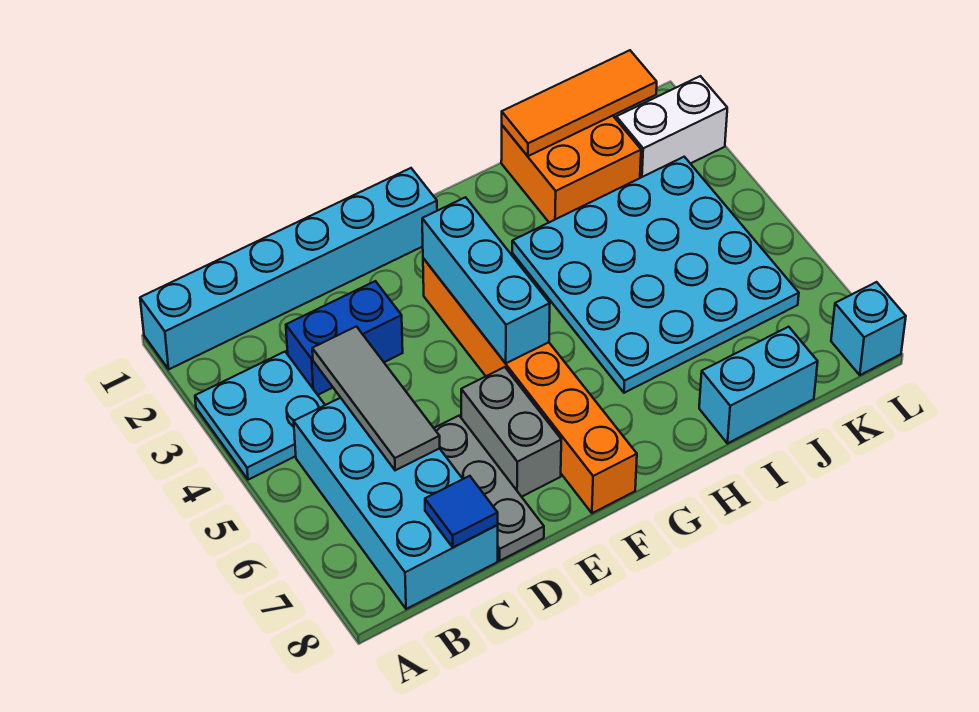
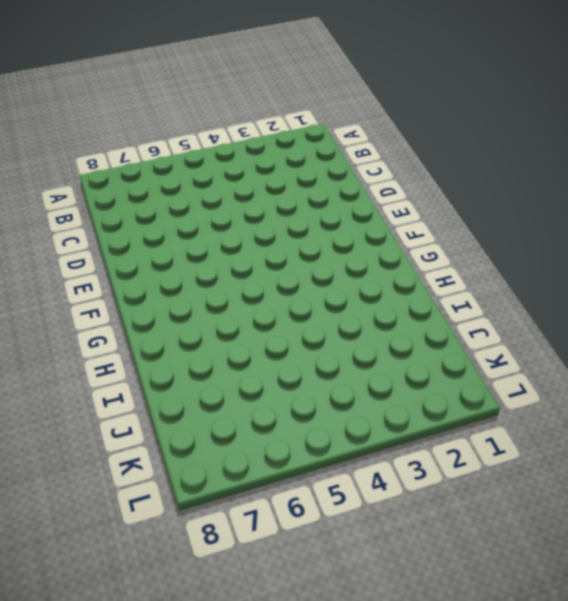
none -> cyan brick A1:F1 level 1
none -> cyan plate A3:B4 level 1
none -> cyan brick B5:C8 level 1

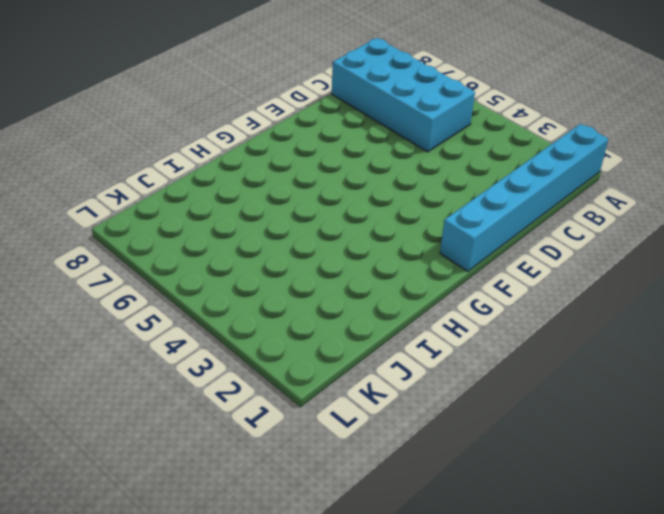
none -> cyan plate A3:B4 level 1
none -> blue brick C3:D3 level 1
none -> grey plate D6:D8 level 1

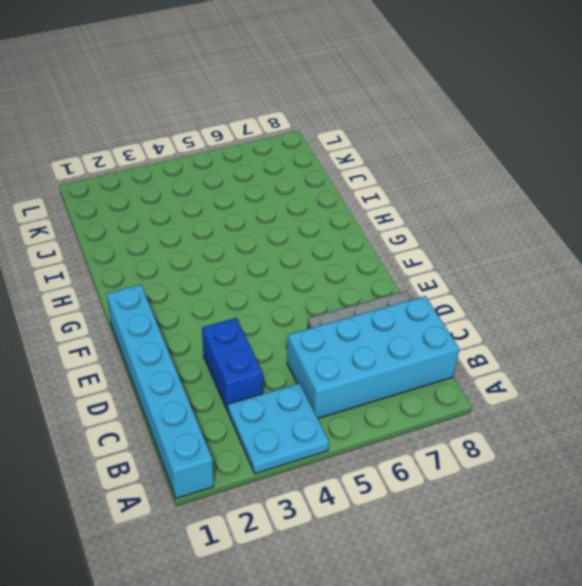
none -> grey brick E6:E7 level 1
none -> orange brick F3:F8 level 1
none -> cyan plate H3:K6 level 1

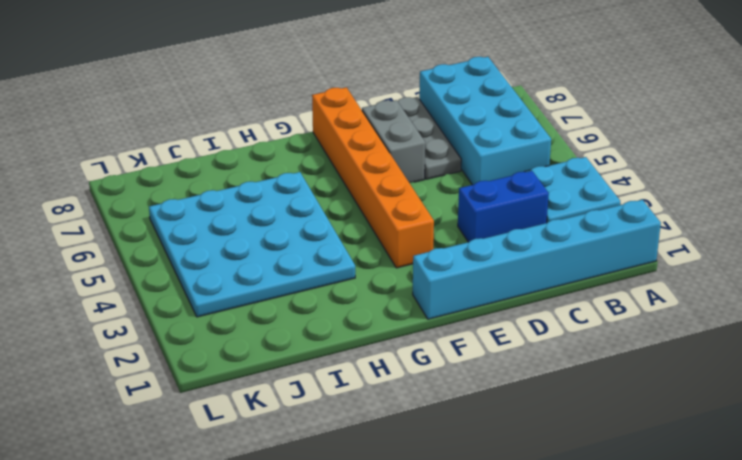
none -> orange brick I1:J2 level 1
none -> cyan brick I8:J8 level 1
none -> white brick K2:L2 level 1

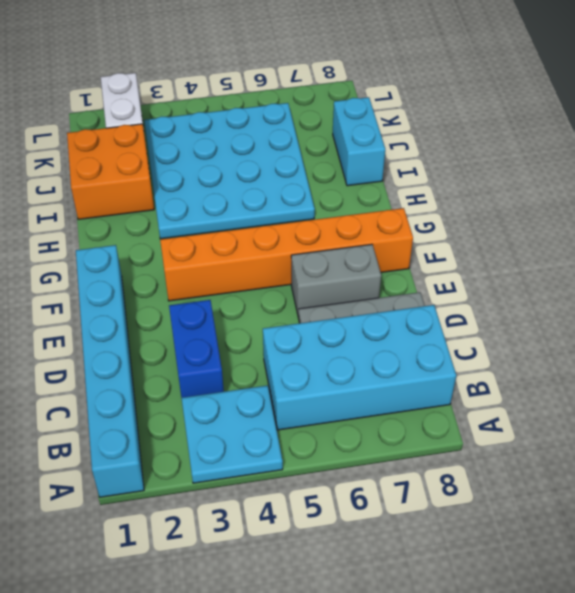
none -> cyan brick L8 level 1
none -> grey tile C4:C6 level 2
none -> blue tile C8 level 2

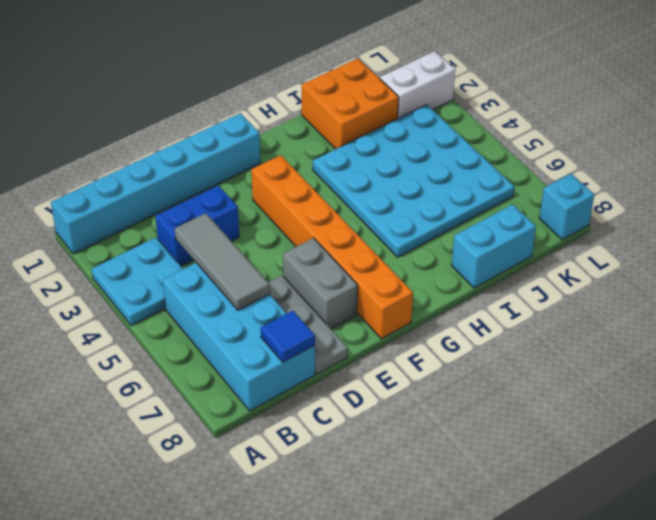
none -> cyan brick F3:F5 level 2
none -> orange tile I1:K1 level 2

